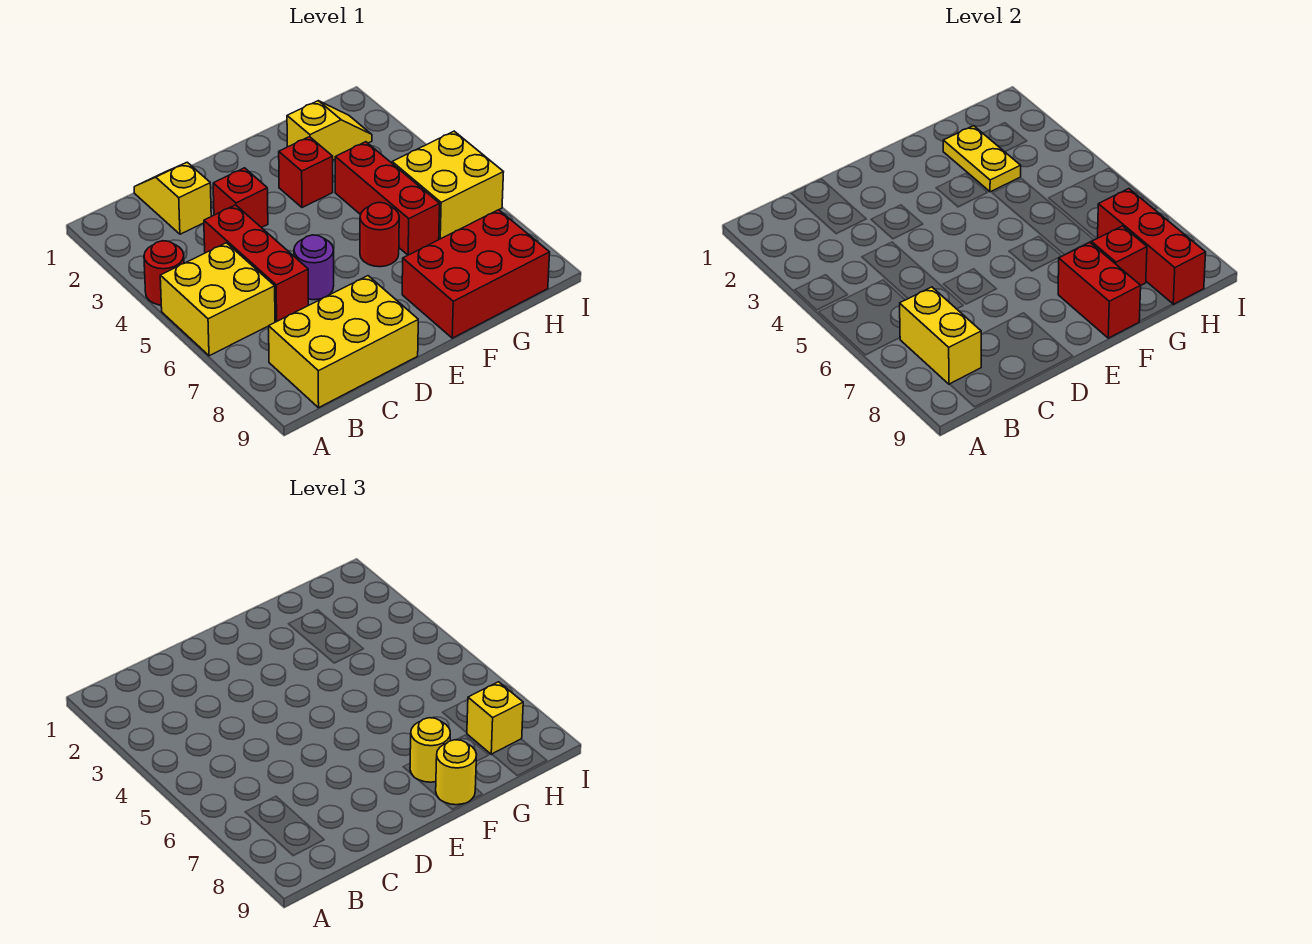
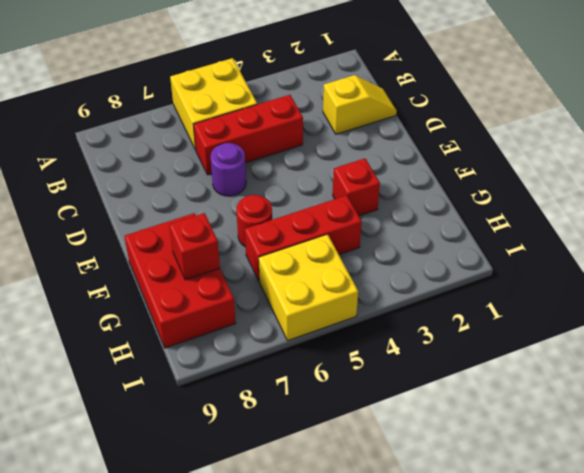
none -> red round brick A4 level 1
none -> yellow brick B8:D9 level 1
none -> red brick D3 level 1

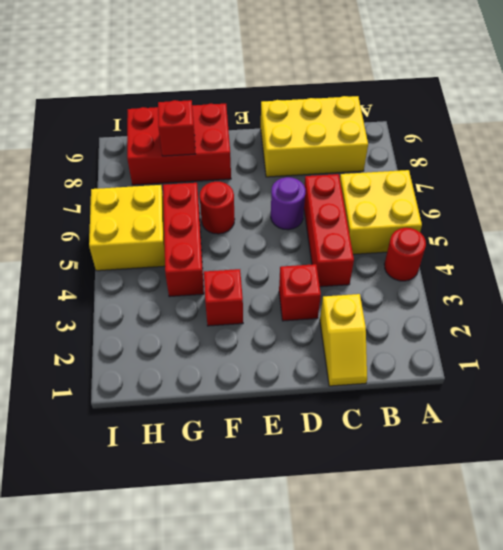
none -> yellow slope G2:H2 level 1 top G
none -> yellow brick B7:B8 level 2
none -> red brick F8:F9 level 2

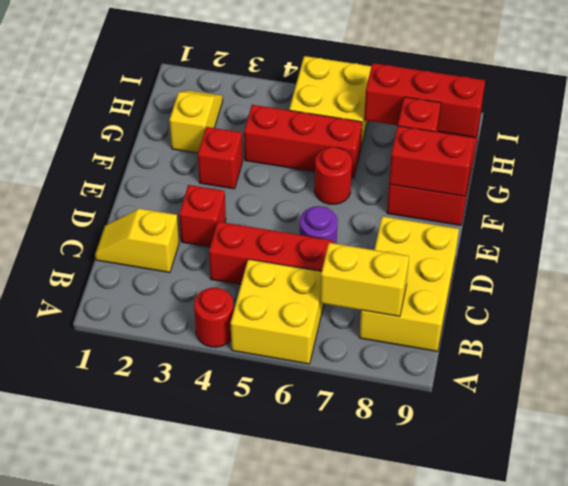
none -> yellow plate G2:G3 level 2
none -> yellow round brick F8 level 3
none -> yellow round brick F9 level 3

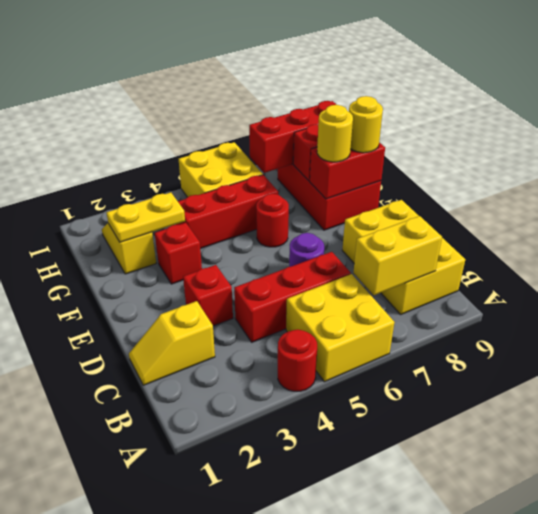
none -> yellow brick H8 level 3

